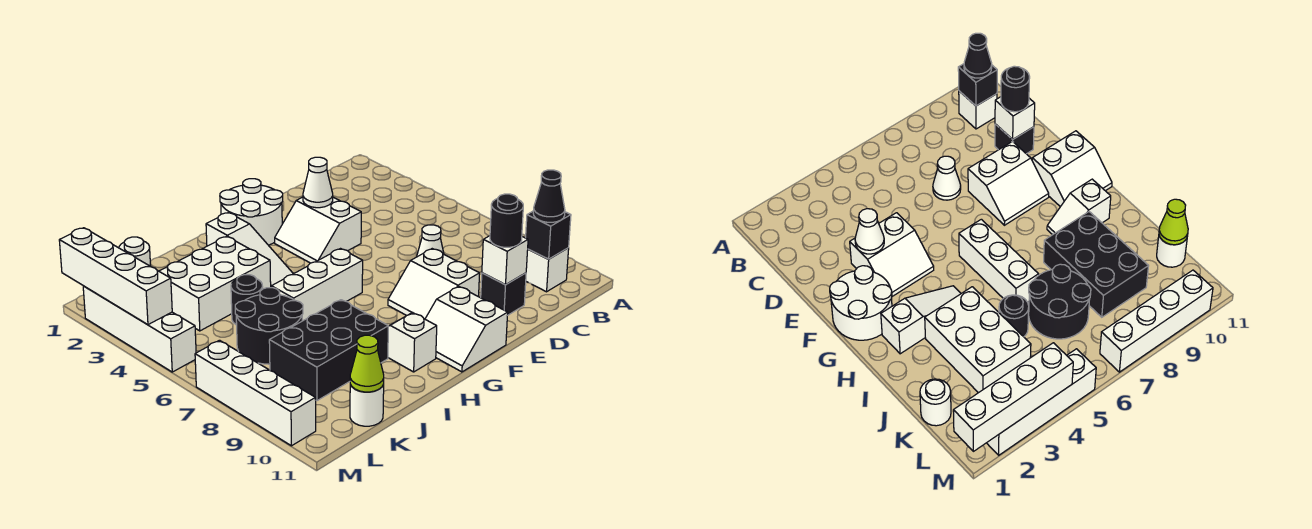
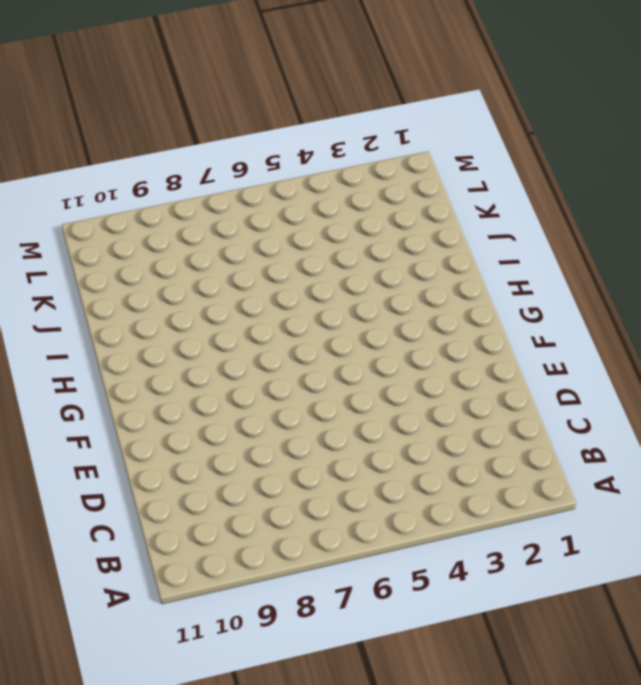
none -> white brick B10 level 1
none -> white cone D7 level 1
none -> black brick D10 level 1

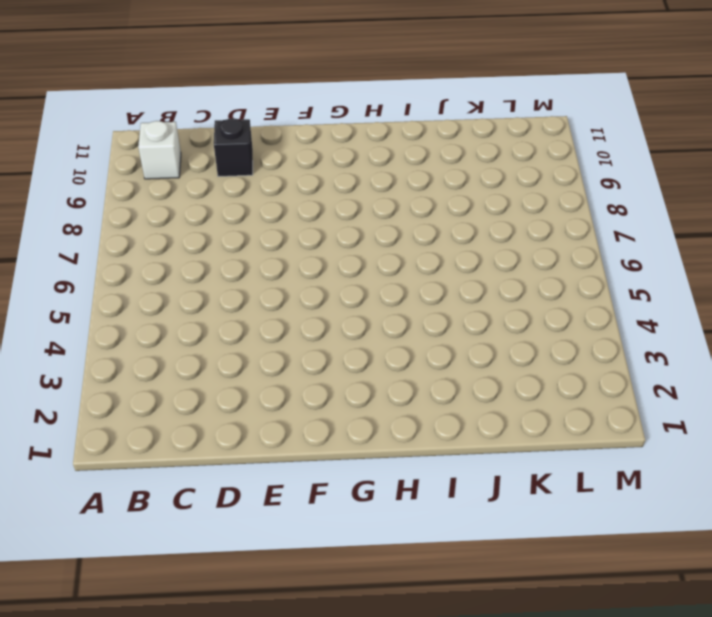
none -> white cone D7 level 1
none -> white slope E3:F4 level 1 top E
none -> white slope E8:F9 level 1 top E

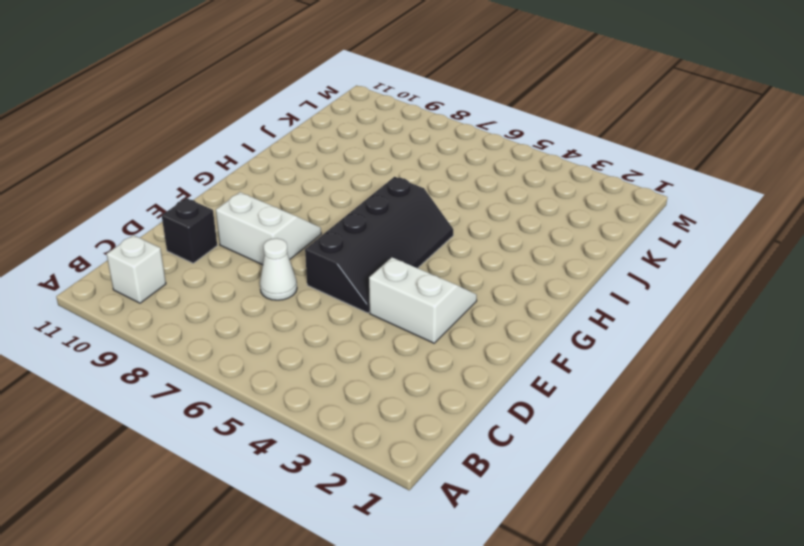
black slope E5:H6 level 1 top 6 -> white brick G6:I6 level 1
none -> white round brick F1:G2 level 1
none -> white slope F10:G11 level 1 top F
none -> white slope H2:H4 level 1 top 2

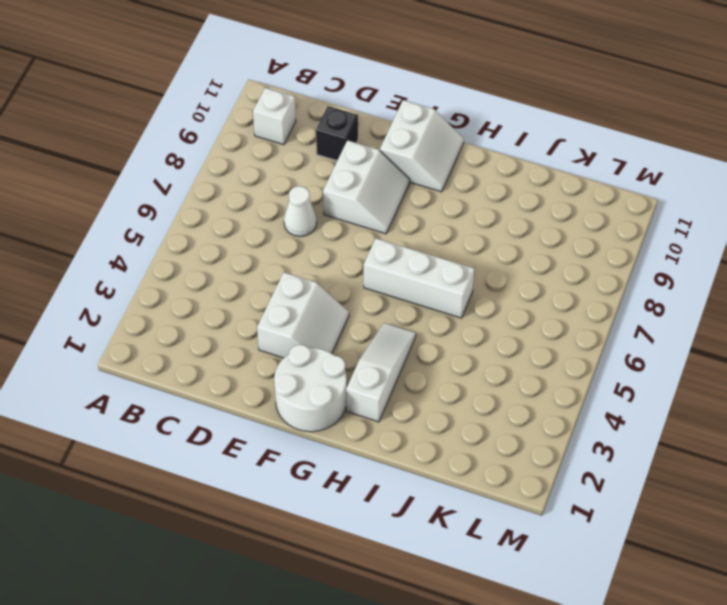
none -> white slope H9:H10 level 1 top 10
none -> white brick I3:K4 level 1
none -> black brick I8:K9 level 1

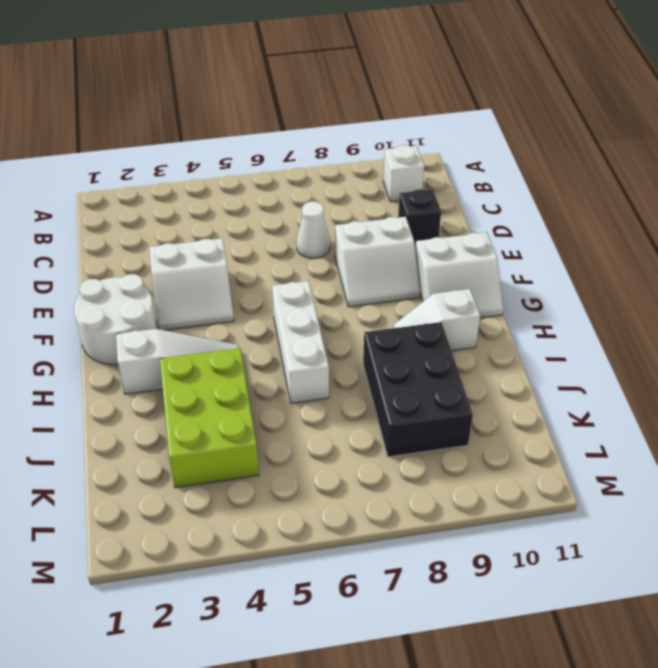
lime brick I3:K4 level 1 -> white brick I3:K4 level 1
none -> black round brick J5 level 1
none -> black round brick J6:K7 level 1
none -> white round brick K1 level 1

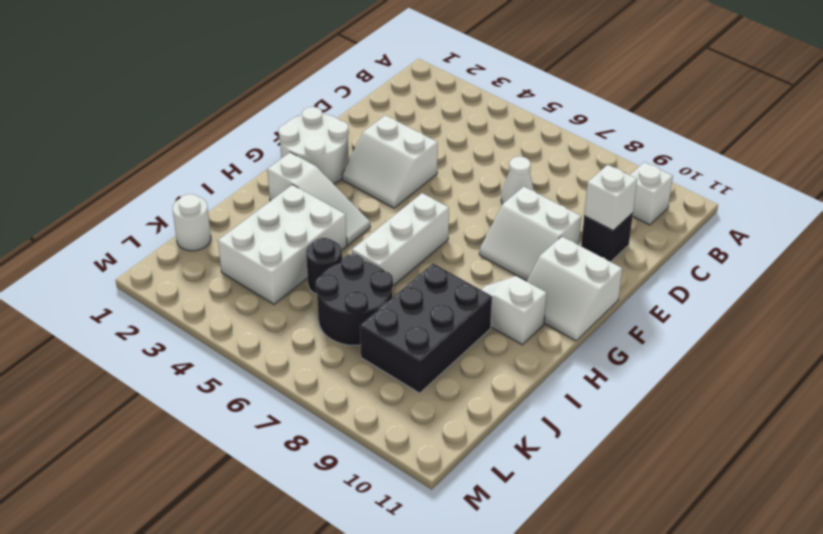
none -> white round brick K11 level 1
none -> white brick M2:M5 level 1
none -> white brick M7:M10 level 1

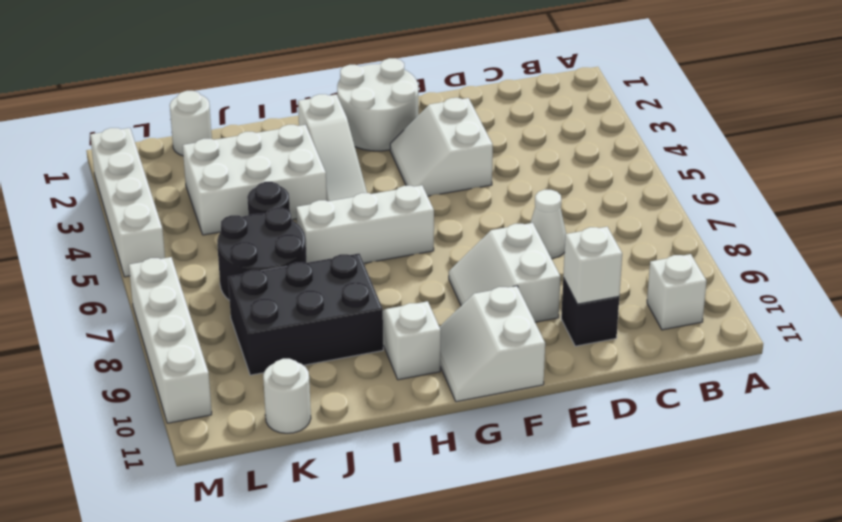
none -> black brick B10 level 2
none -> white cone E3 level 2
none -> lime cone K11 level 2

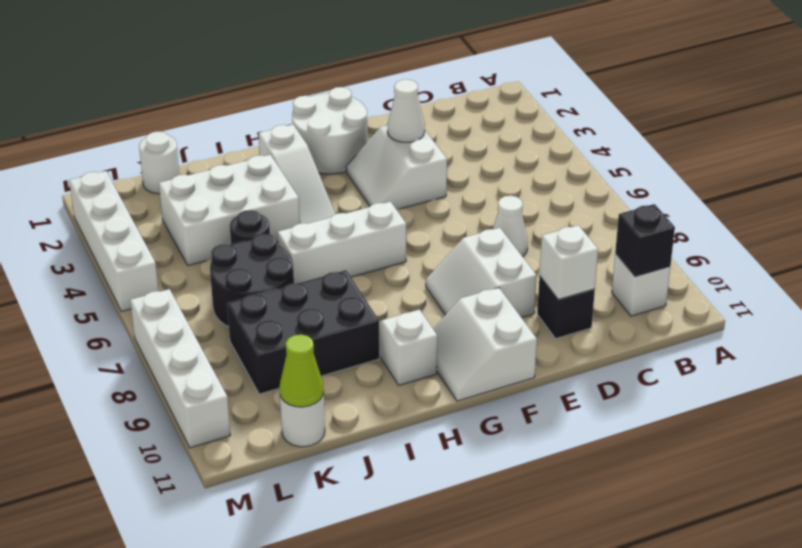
none -> white brick M1:M4 level 2
none -> black cone B10 level 3
none -> black round brick D10 level 3

